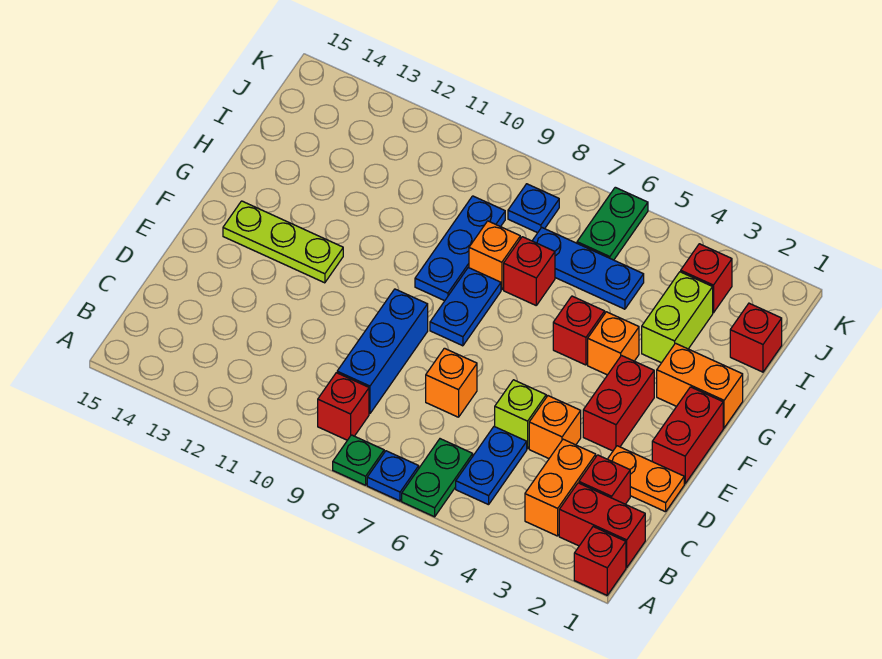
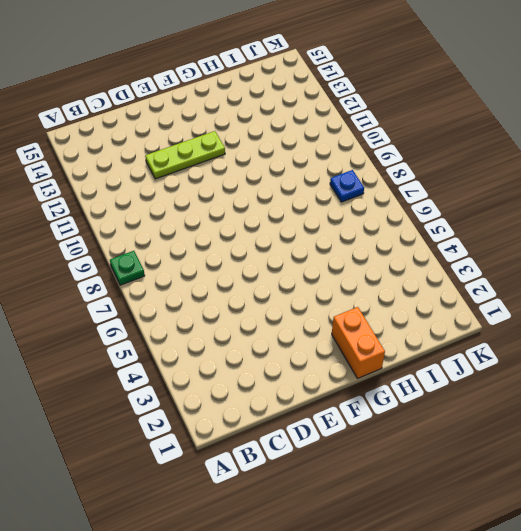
lime plate D12:F12 level 1 -> lime plate F12:F14 level 1
none -> red brick A1 level 1
none -> green plate A6:B6 level 1
none -> blue plate A7 level 1
none -> red brick B1:B2 level 1

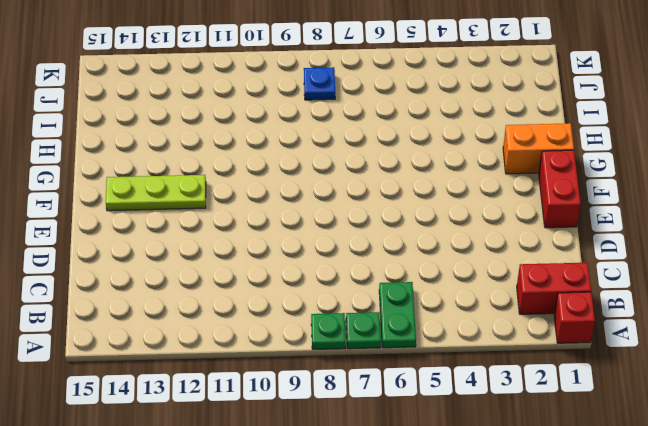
green plate A7 level 1 -> blue plate A7 level 1
none -> orange brick B3:C3 level 1
none -> blue plate B5:C5 level 1
none -> red brick B9 level 1
none -> red brick C2 level 1

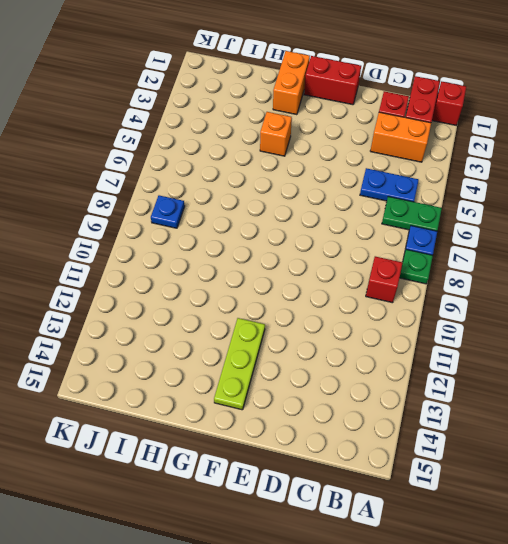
none -> blue brick C9:E9 level 1
none -> orange plate D1:D2 level 1
none -> orange brick D4 level 1
none -> lime brick D5 level 1

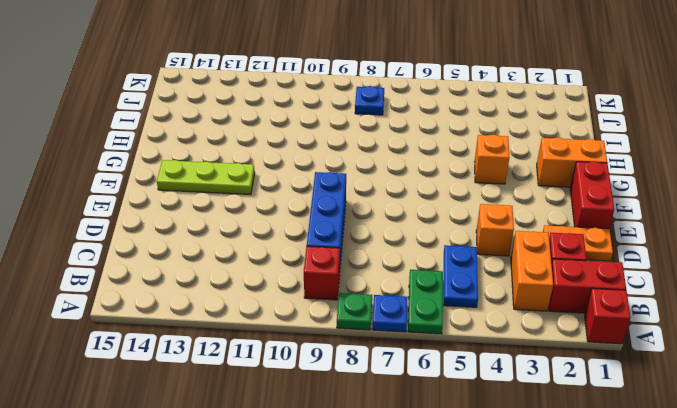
none -> lime brick D5 level 1
none -> orange brick D7 level 1
none -> red brick E3:F3 level 1
none -> blue plate F8:G8 level 1

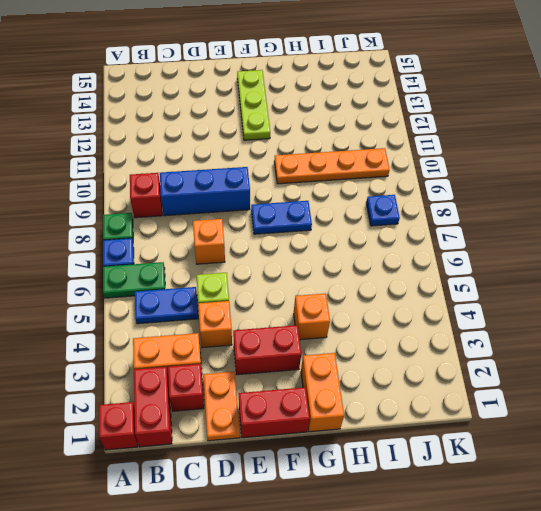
orange plate G10:J10 level 1 -> none
none -> red brick G5 level 1
none -> blue plate G9:I9 level 1
none -> lime brick H3:I3 level 1
none -> red brick H7 level 1

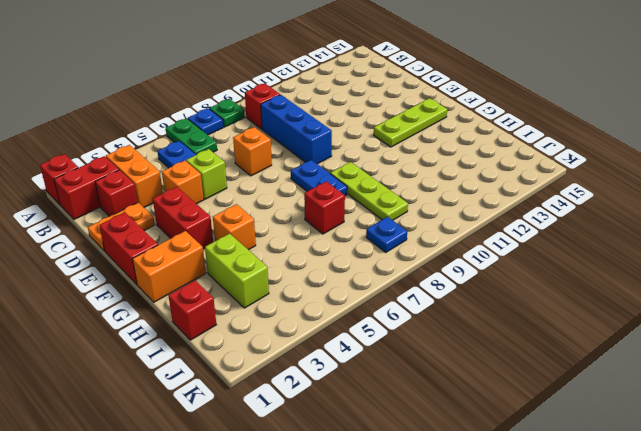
lime plate G9:I9 level 1 -> blue plate G9:I9 level 1
none -> red brick G5 level 1
none -> orange brick H8 level 1
none -> blue plate I5:I7 level 1
none -> red brick J3 level 1

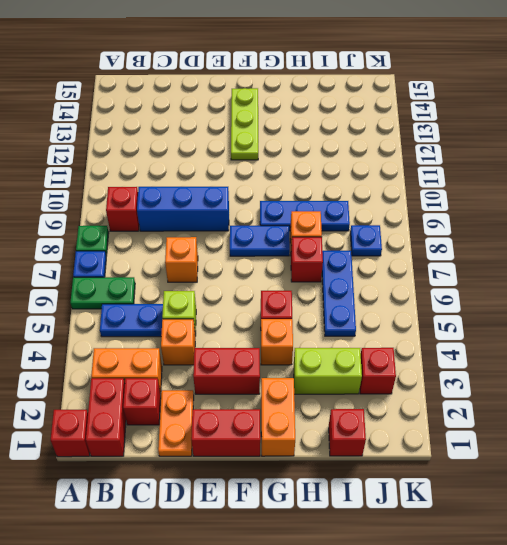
none -> green plate J6:K6 level 1

